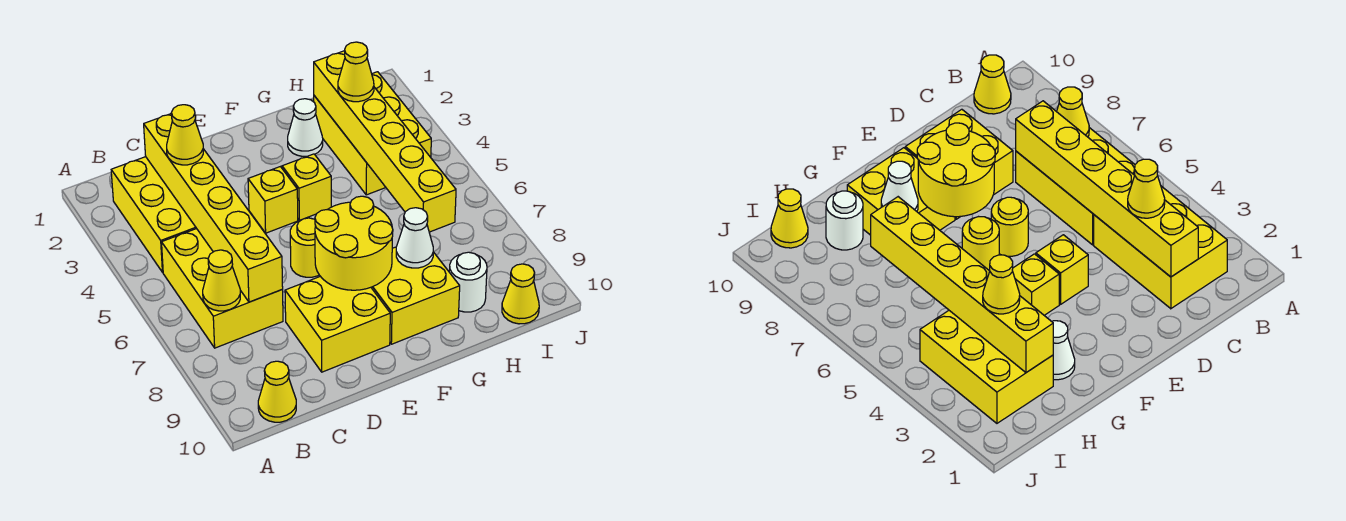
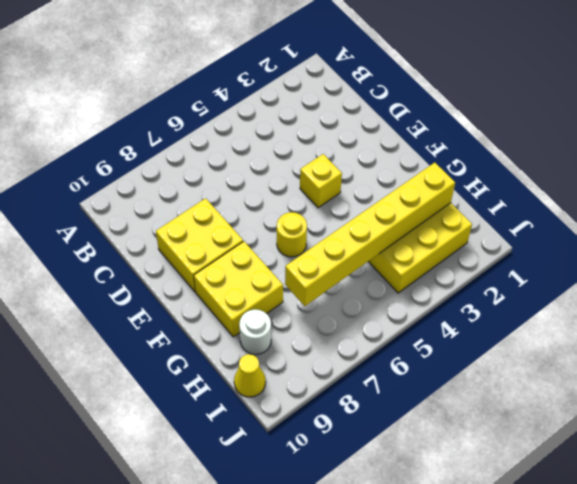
none -> yellow brick B2:C4 level 1
none -> yellow brick B5:C7 level 1
none -> yellow cone B10 level 1

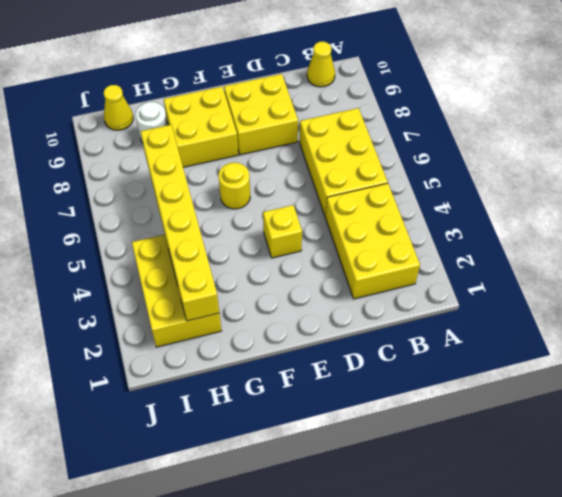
none -> yellow round brick E6 level 1
none -> yellow brick F4 level 1
none -> white cone G2 level 1

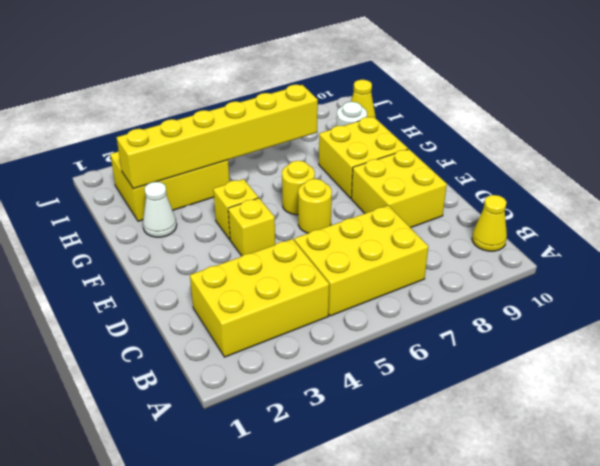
none -> yellow cone B7 level 2
none -> yellow brick C2:C7 level 2
none -> yellow round brick E7:F8 level 2

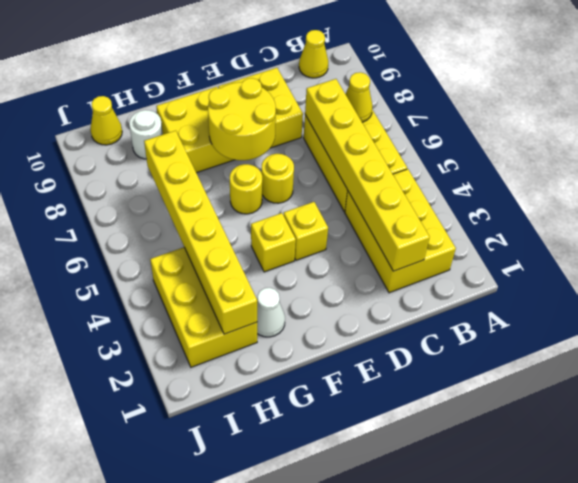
none -> white cone G8 level 2
none -> yellow cone C3 level 3
none -> yellow cone H3 level 3

